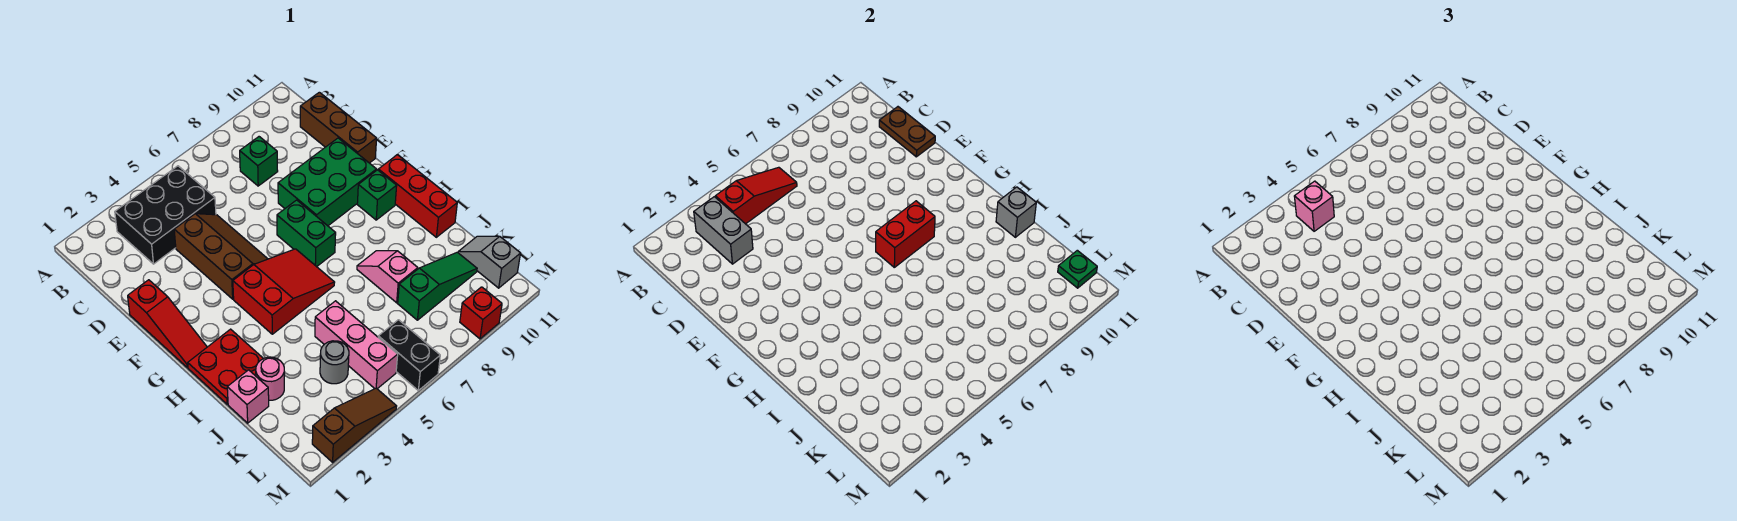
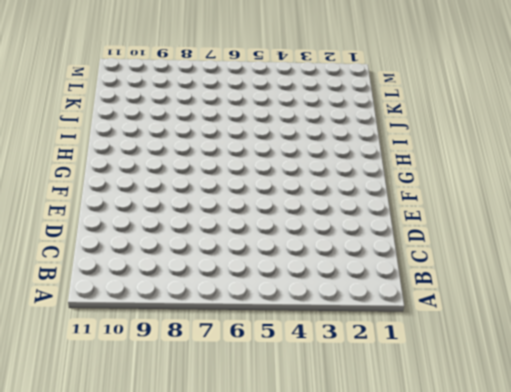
none -> black brick B3:C5 level 1
none -> green brick C8 level 1
none -> brown brick C11:E11 level 1

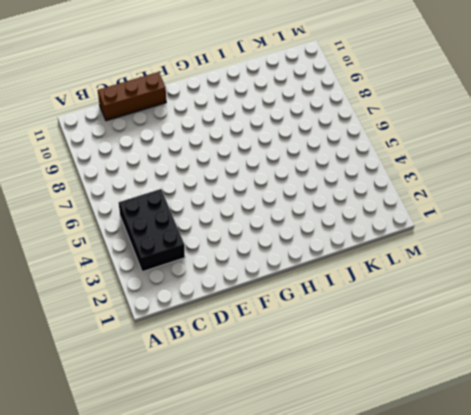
none -> green brick C8 level 1
none -> brown slope D4:F5 level 1 top 4
none -> red slope E1:G1 level 1 top E

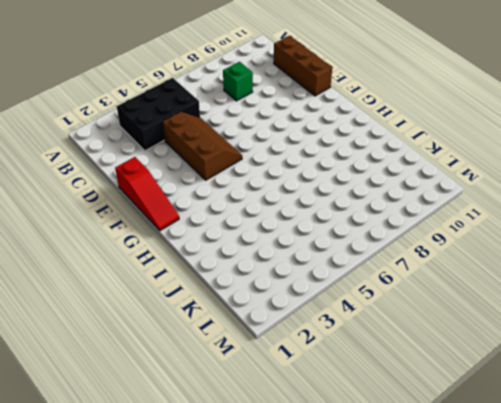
none -> green brick E8:F10 level 1
none -> green brick F7:G7 level 1
none -> red slope G4:H6 level 1 top 4

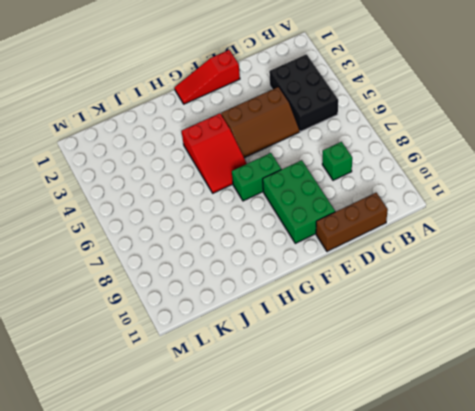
none -> green brick G10 level 1
none -> red brick G11:I11 level 1
none -> red plate H1:I2 level 1

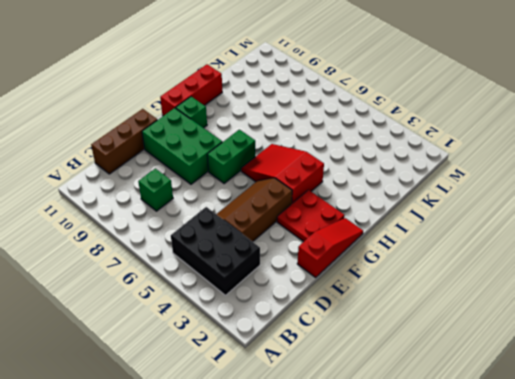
red plate F2:G3 level 1 -> red plate H1:I2 level 1
none -> pink slope I8:J8 level 1 top J
none -> pink brick J1 level 1
none -> pink round brick J2 level 1

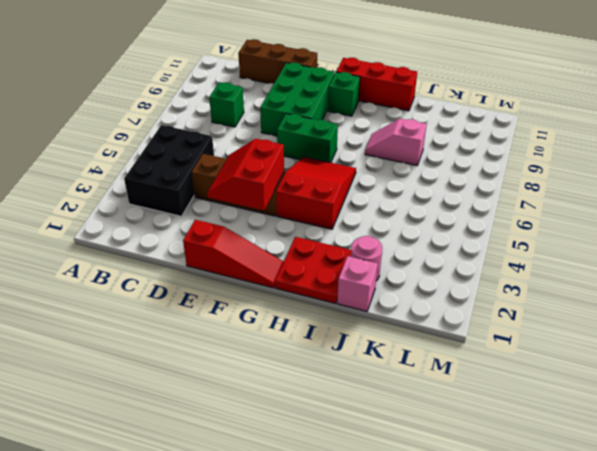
red slope E3:F4 level 2 top F -> none
none -> pink brick J5:L5 level 1
none -> grey round brick K4 level 1
none -> green slope K8:K10 level 1 top 8

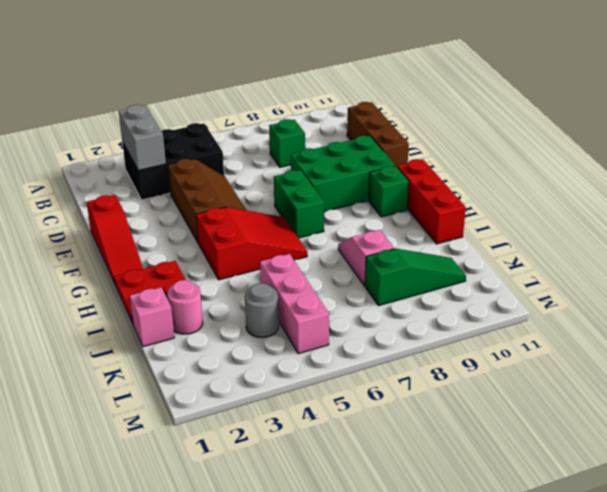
none -> grey slope K11:L11 level 1 top L
none -> black brick L6:M6 level 1
none -> brown slope M2:M4 level 1 top 2

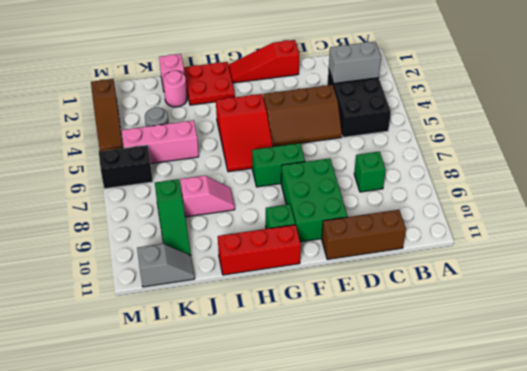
none -> red brick M9 level 1
none -> red slope B4:B6 level 2 top 4
none -> brown plate C11:D11 level 2

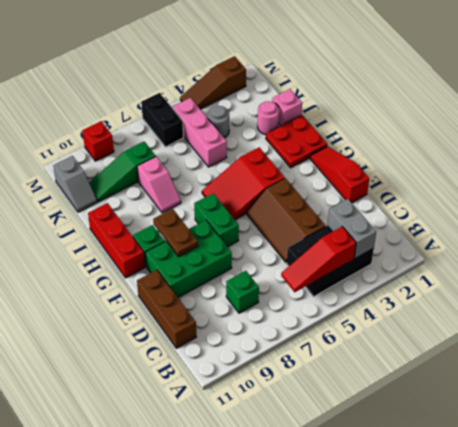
brown plate F9:G9 level 2 -> brown plate C11:D11 level 2
none -> red brick G7:G8 level 2
none -> grey brick I11 level 2
none -> green plate L11 level 2

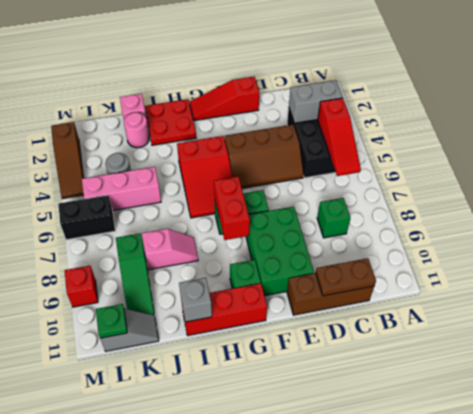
none -> pink brick B4 level 3

